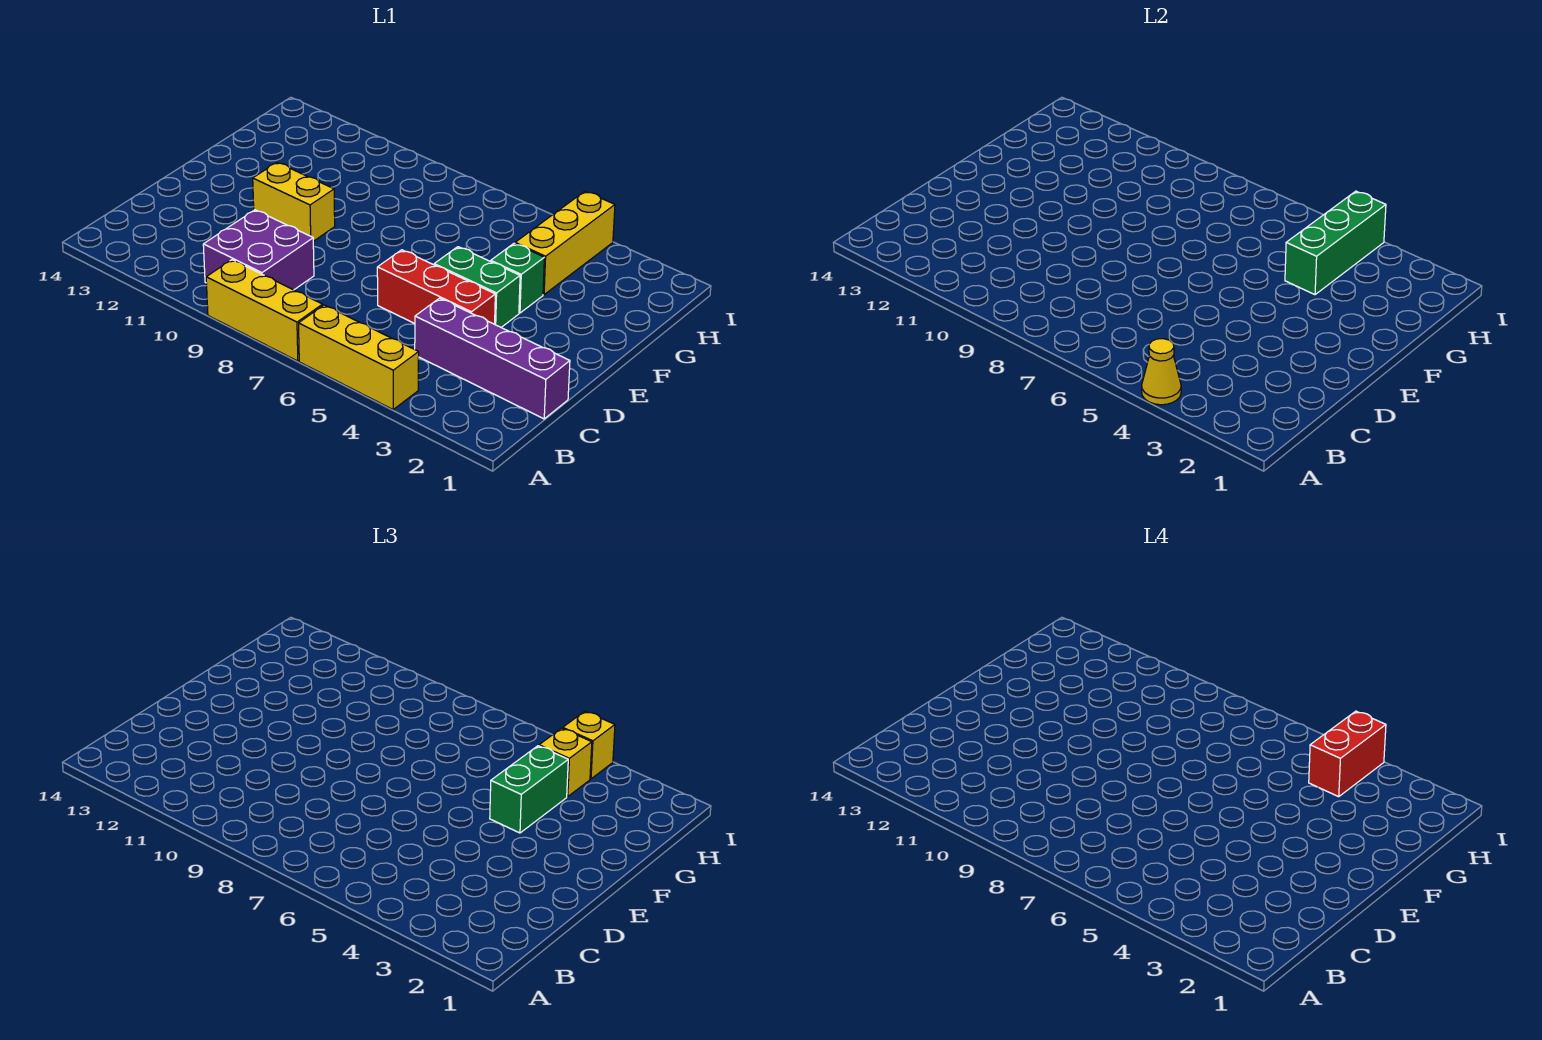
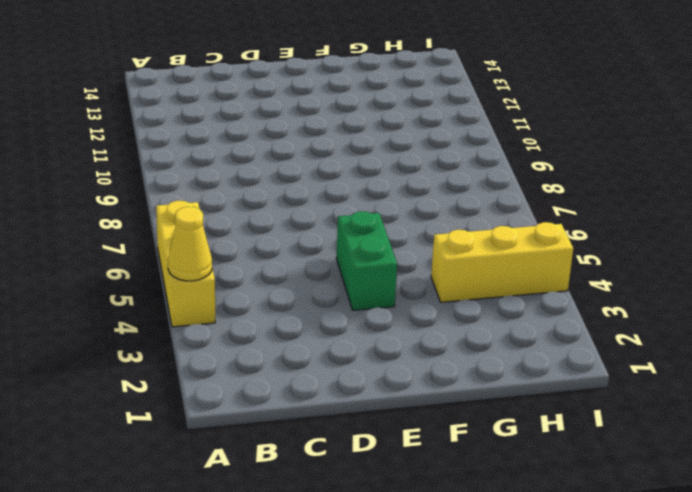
none -> yellow brick A7:A9 level 1
none -> purple brick B9:C10 level 1
none -> purple brick C1:C4 level 1

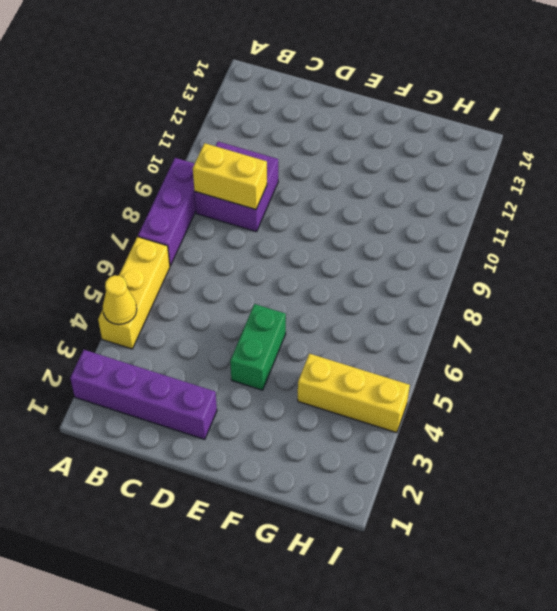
purple brick A2:D2 level 1 -> purple brick C1:C4 level 1
purple brick A7:A9 level 1 -> yellow brick A7:A9 level 1
yellow brick B9:C9 level 2 -> yellow brick E10:E11 level 1
none -> red brick D4:D6 level 1
none -> green brick F4 level 1
none -> green brick G4:I4 level 2

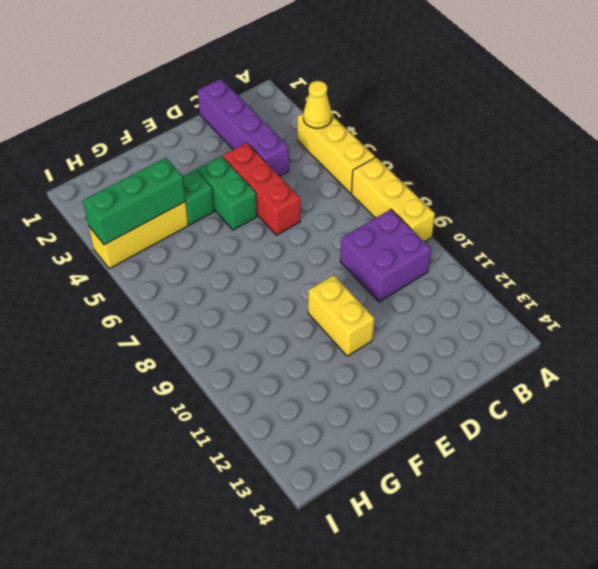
none -> green brick F4:G4 level 3
none -> yellow brick H4 level 3
none -> yellow brick I4 level 3

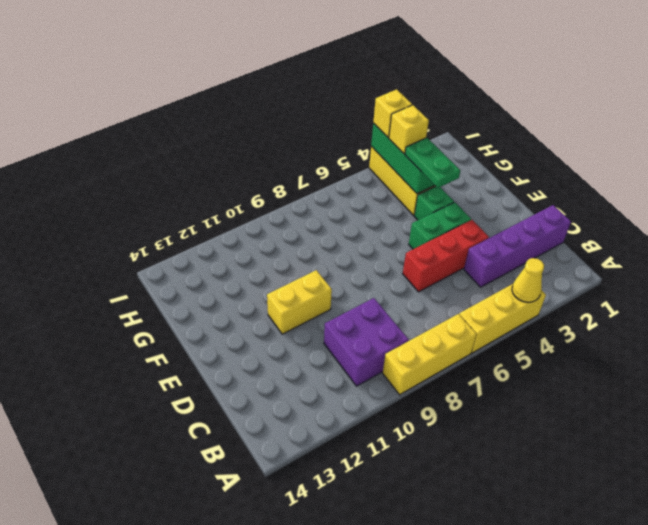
green plate F4:G4 level 3 -> green brick F4:G4 level 3
none -> red brick H4:I4 level 4

